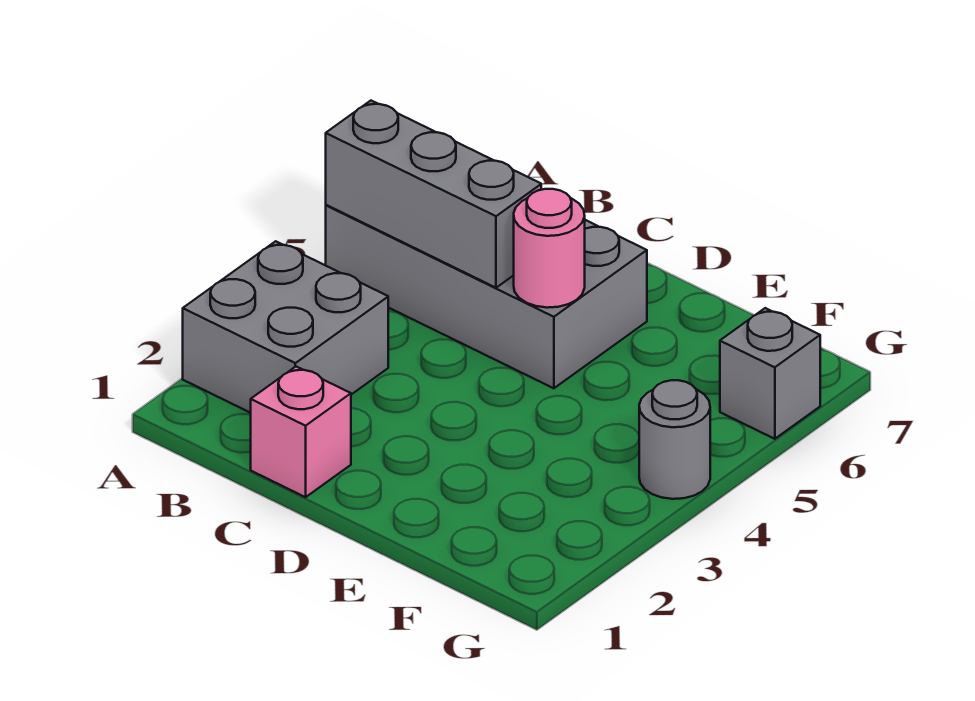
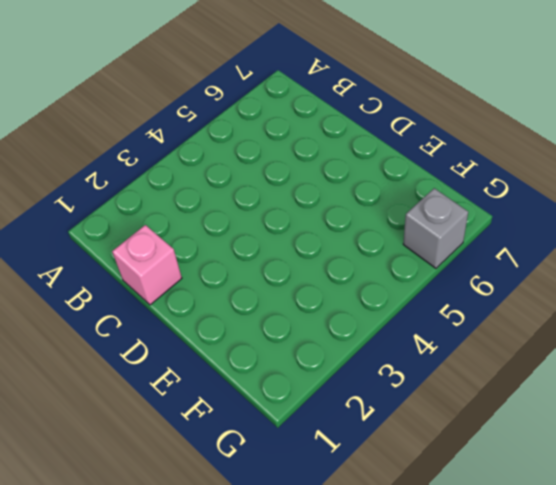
none -> grey brick A2:B3 level 1
none -> grey brick A5:D6 level 1

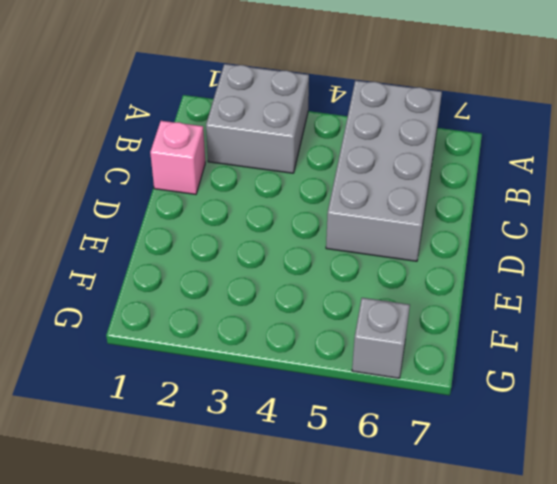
none -> grey round brick G4 level 1
none -> grey brick A5:C5 level 2

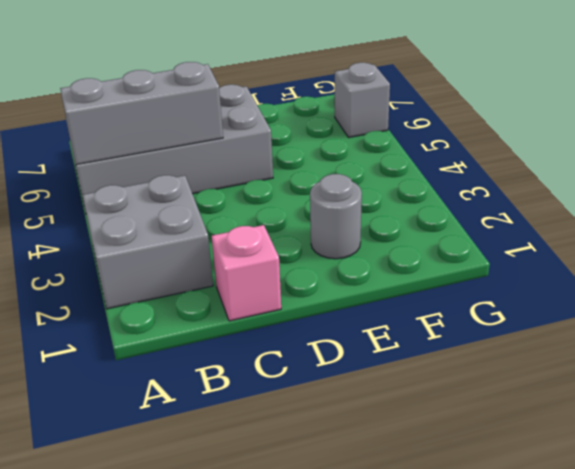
grey round brick E2 level 1 -> grey round brick G4 level 1
none -> pink round brick D5 level 2

